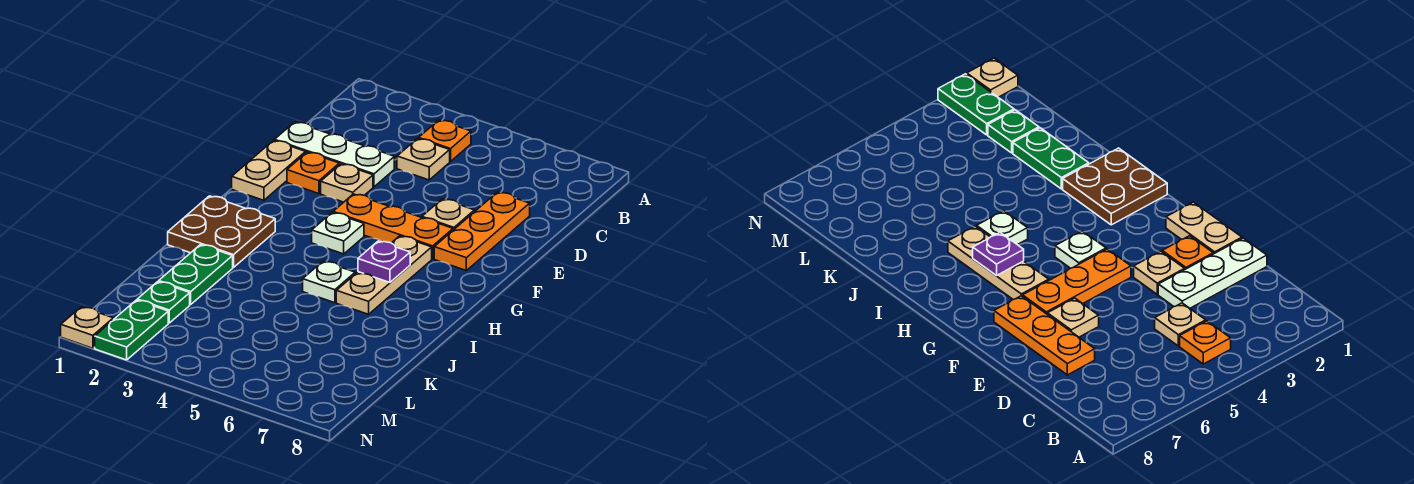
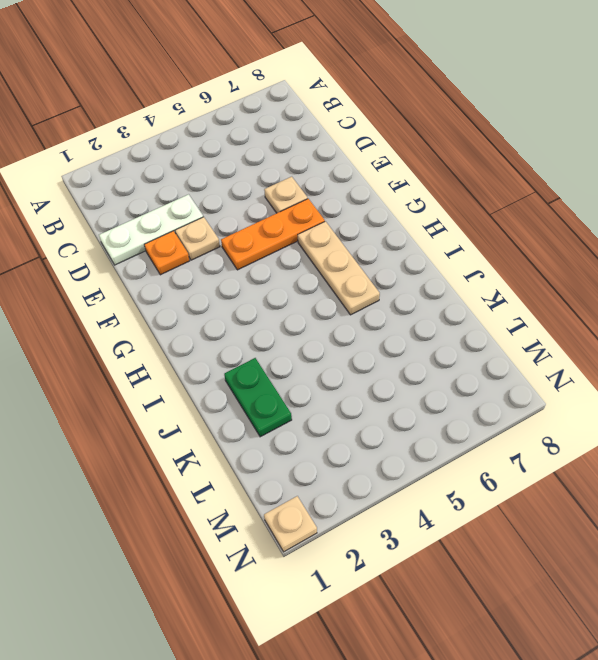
none -> orange plate B4 level 1
none -> tan plate C4 level 1
none -> orange plate D7:F7 level 1

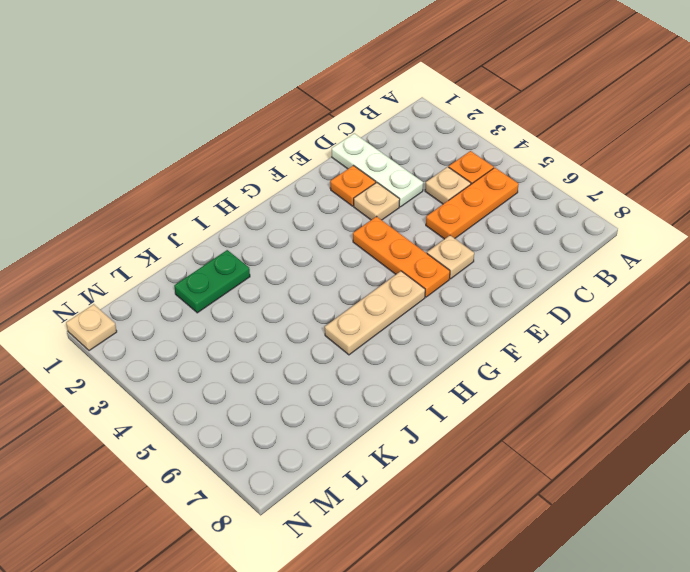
orange plate B5:D5 level 1 -> orange plate D7:F7 level 1
none -> tan plate E1:F1 level 1
none -> white plate G4 level 1
none -> brown plate H1:I2 level 1

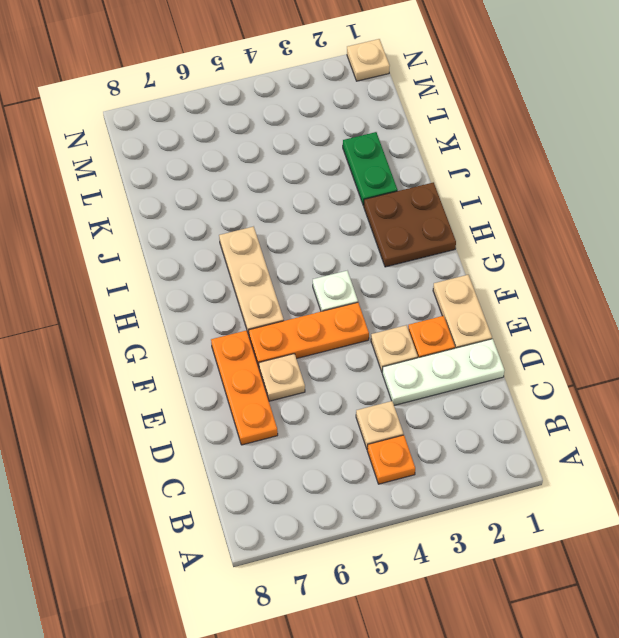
none -> white plate I5 level 1
none -> green plate L2 level 1
none -> green plate M2:N2 level 1

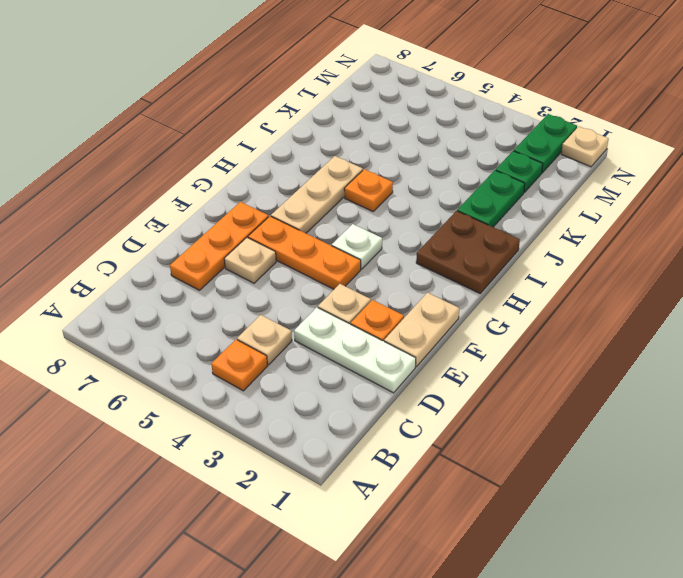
orange plate I5 level 1 -> white plate I5 level 1
none -> purple plate H6 level 2

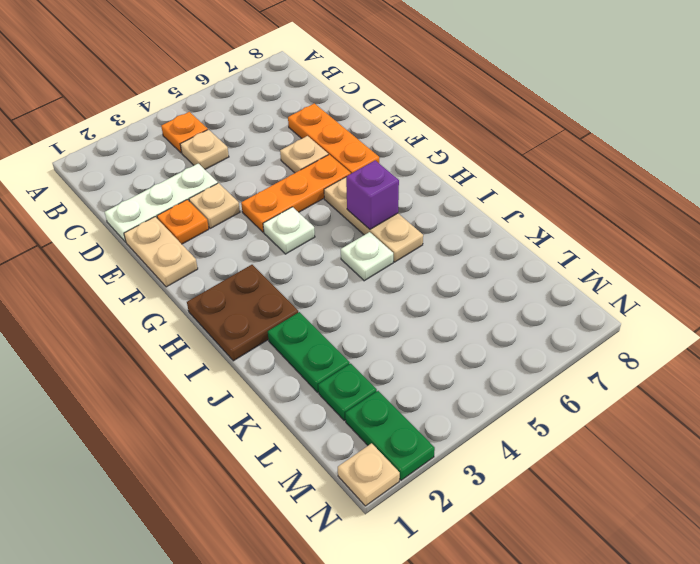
purple brick H6 level 2 -> purple plate H6 level 2

